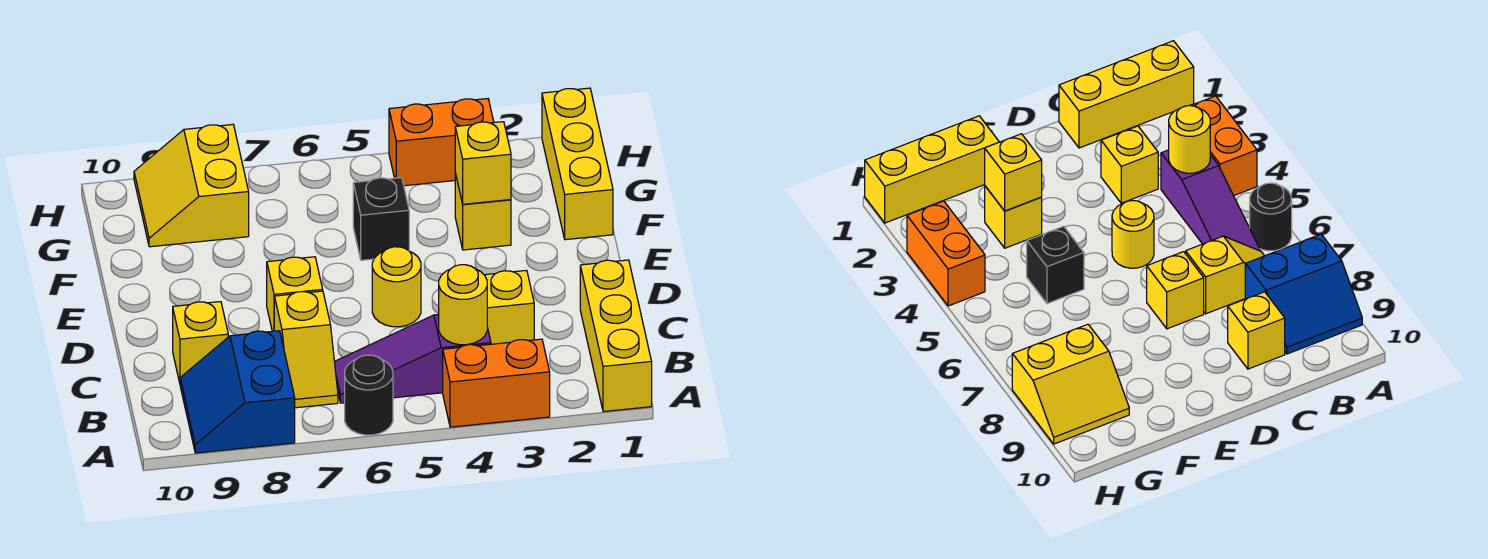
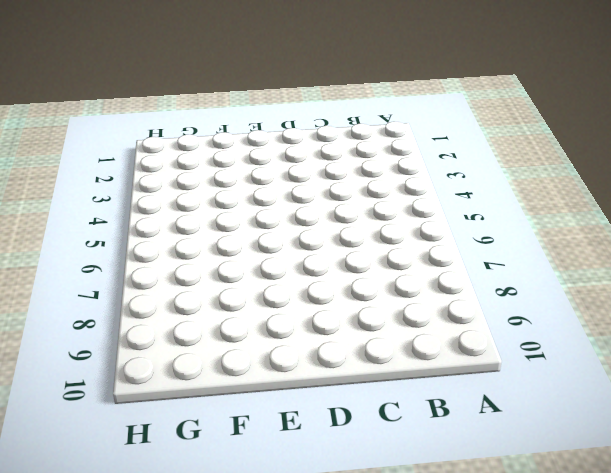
none -> yellow brick A1:C1 level 1
none -> orange brick A3:A4 level 1
none -> black round brick A6 level 1

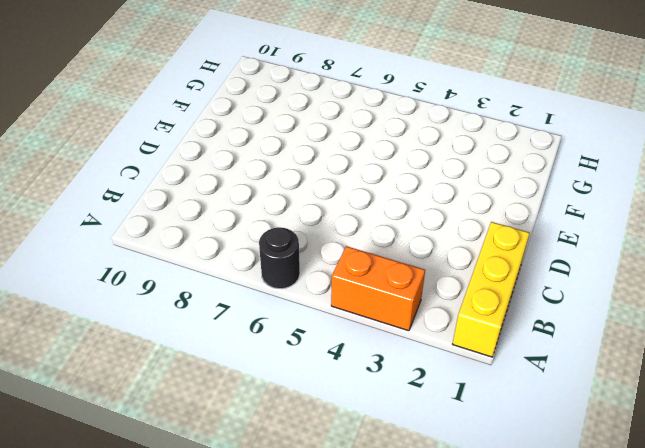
none -> blue slope A8:B9 level 1 top 8
none -> purple slope B4:B6 level 1 top 4
none -> yellow slope B7:C7 level 1 top C

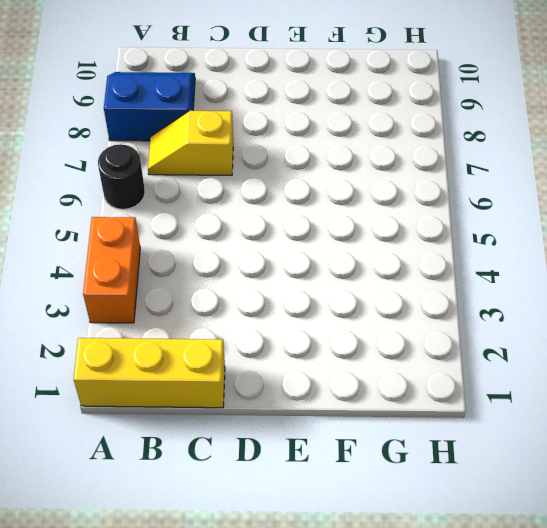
none -> purple slope B4:B6 level 1 top 4
none -> yellow brick C3 level 1
none -> yellow brick C9 level 1

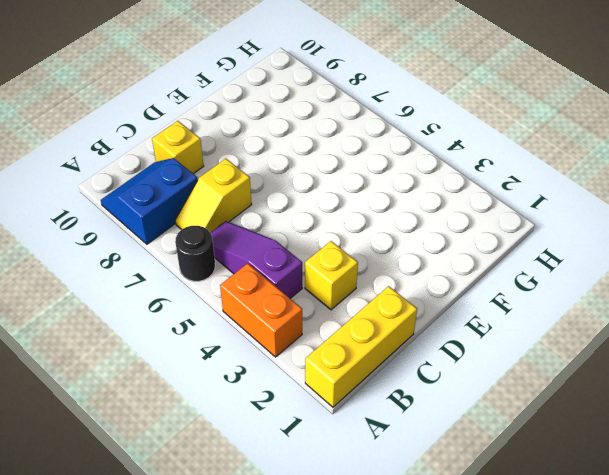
none -> yellow round brick D5 level 1
none -> yellow brick D7 level 1
none -> yellow brick F1:H1 level 1

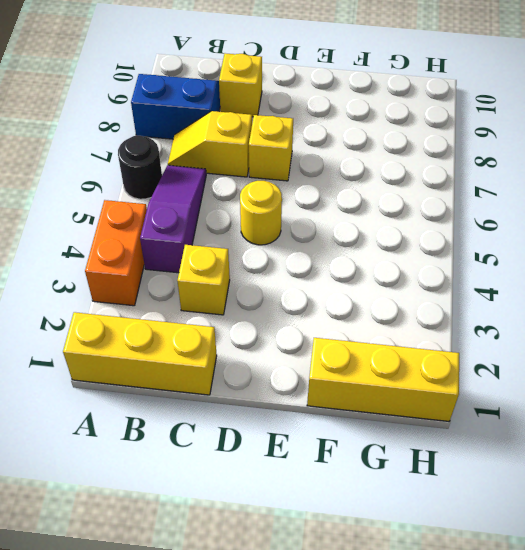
none -> yellow brick F3 level 1
none -> black brick F5 level 1
none -> yellow slope G8:H9 level 1 top 8

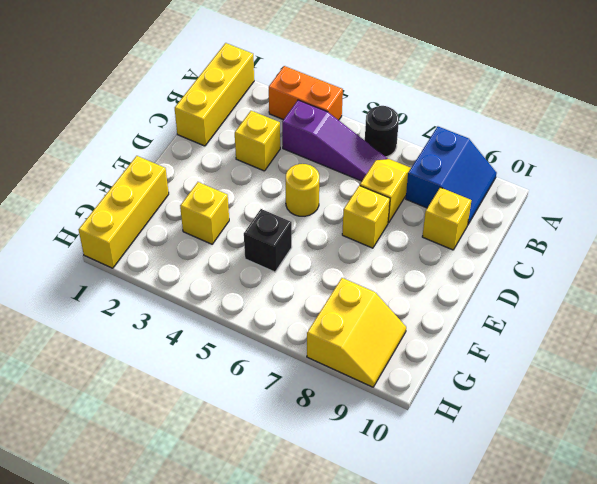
none -> orange brick H3:H4 level 1
none -> yellow round brick B4 level 2
none -> yellow brick F3 level 2

